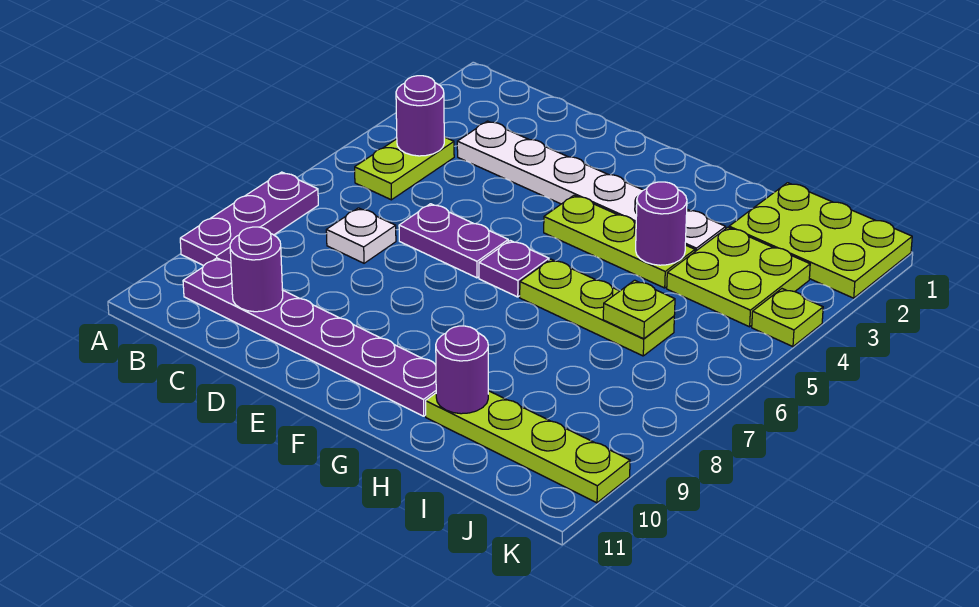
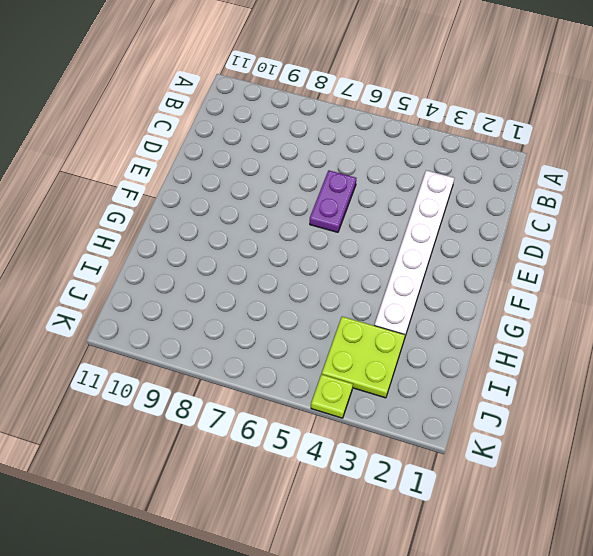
none -> purple plate A7:A9 level 1
none -> lime plate B4:B5 level 1
none -> purple plate B10:G10 level 1

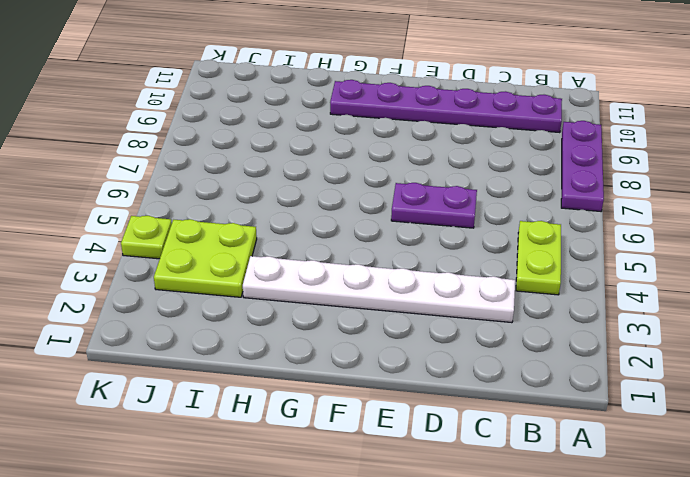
none -> white plate C7 level 1
none -> lime plate F4:H4 level 1
none -> purple plate F6 level 1

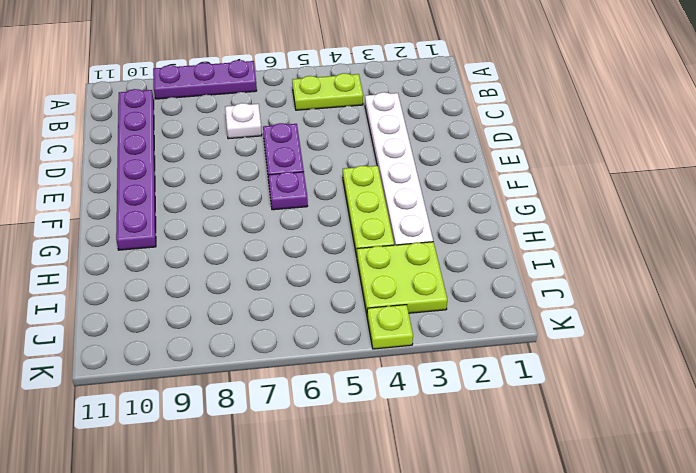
none -> lime plate G6:I6 level 1
none -> lime plate H10:K10 level 1
none -> lime plate I1:K2 level 1

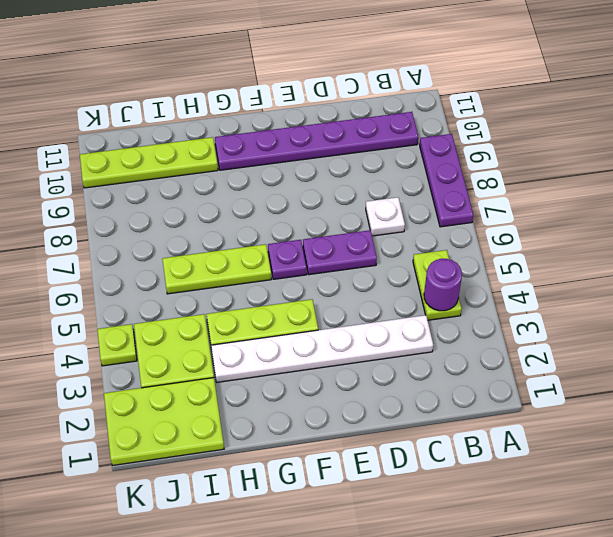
none -> purple round brick C10 level 2
none -> purple round brick H4 level 2
none -> purple round brick H10 level 2

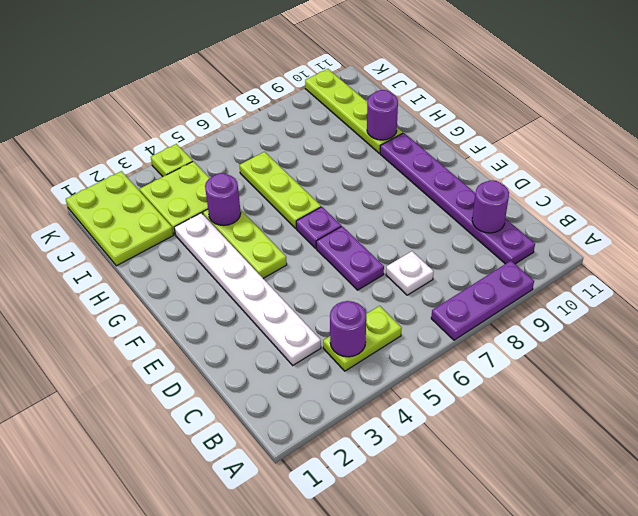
none -> lime plate I6 level 2

